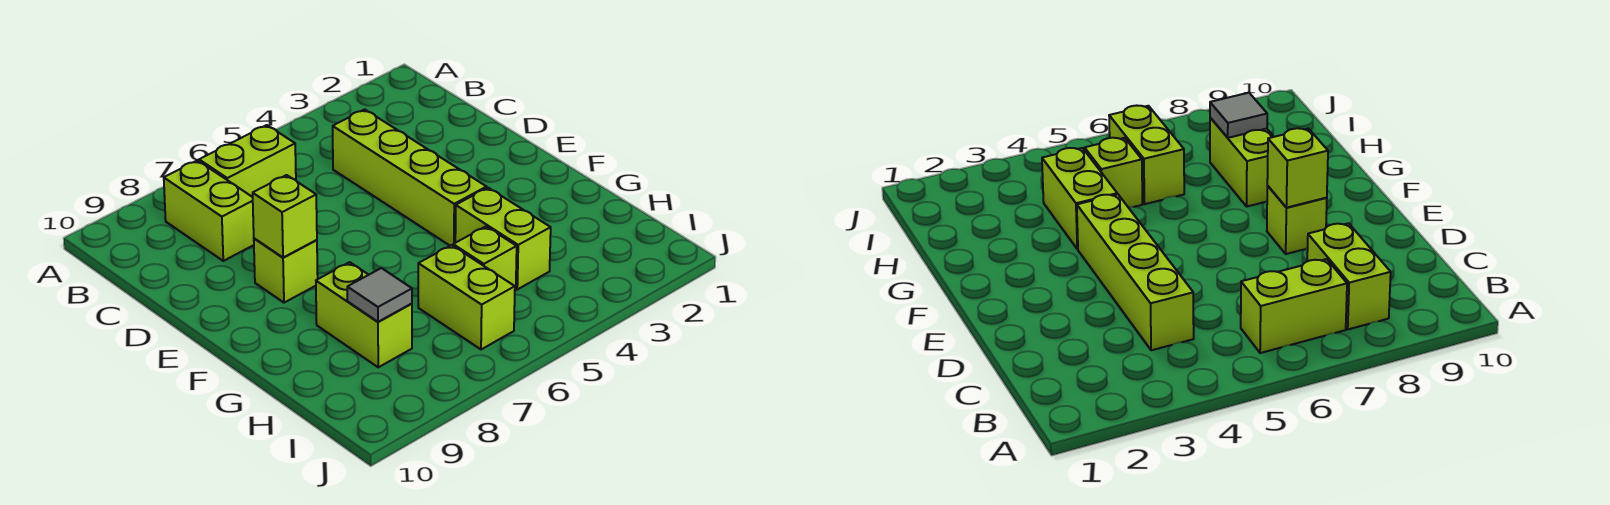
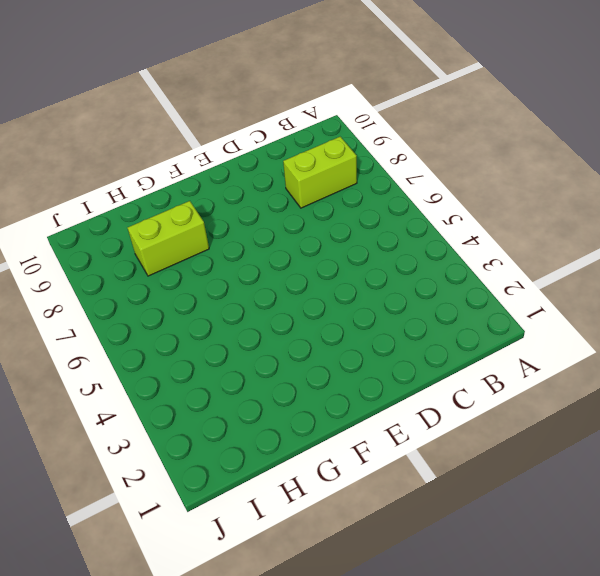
none -> lime brick B6:B7 level 1
none -> lime brick C4:F4 level 1

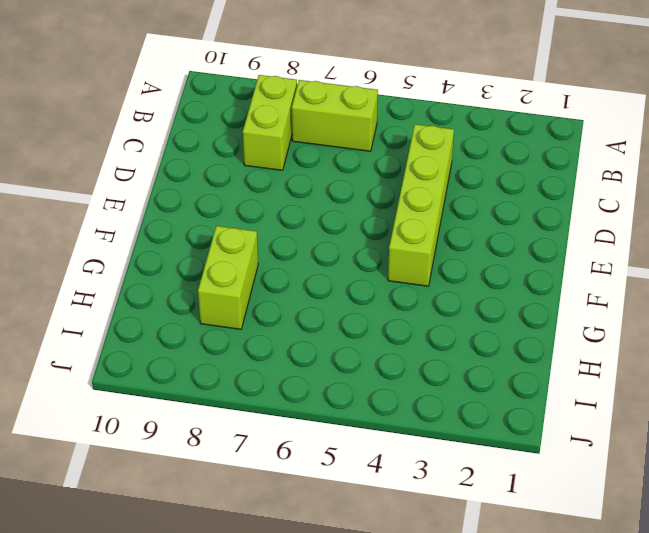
none -> lime brick E8 level 1
none -> lime brick G4:H4 level 1

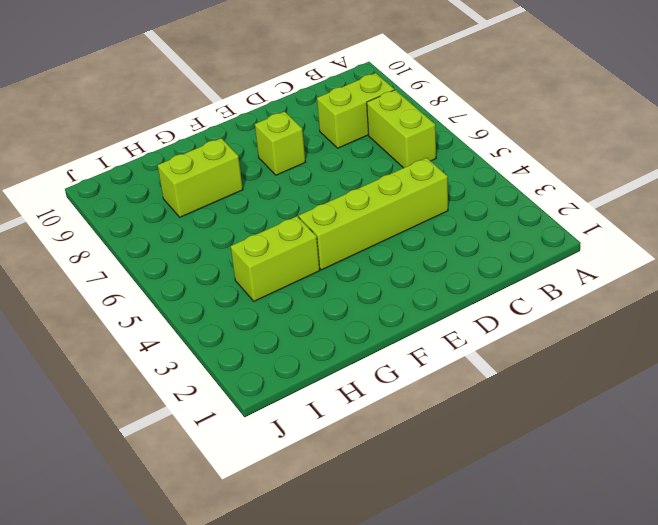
none -> lime brick H5 level 1
none -> lime brick H6:I6 level 1

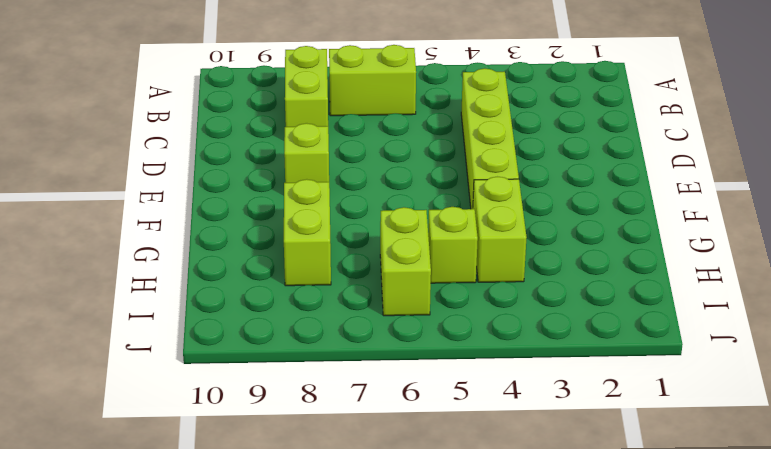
none -> lime brick E8 level 2
none -> grey tile H8 level 2

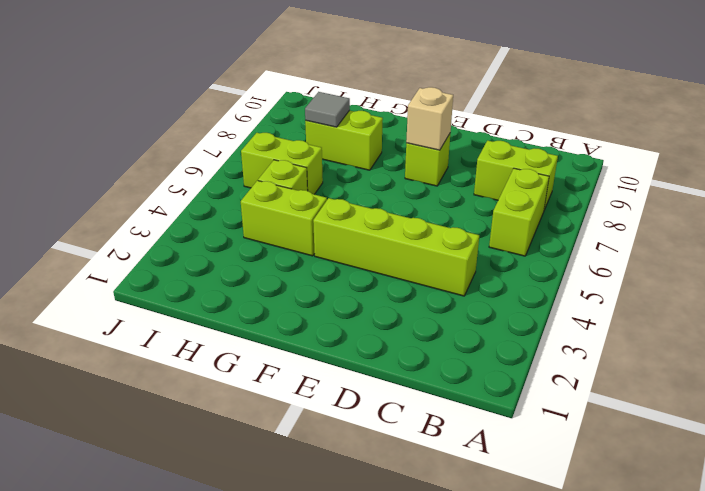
tan brick E8 level 2 -> lime brick E8 level 2

